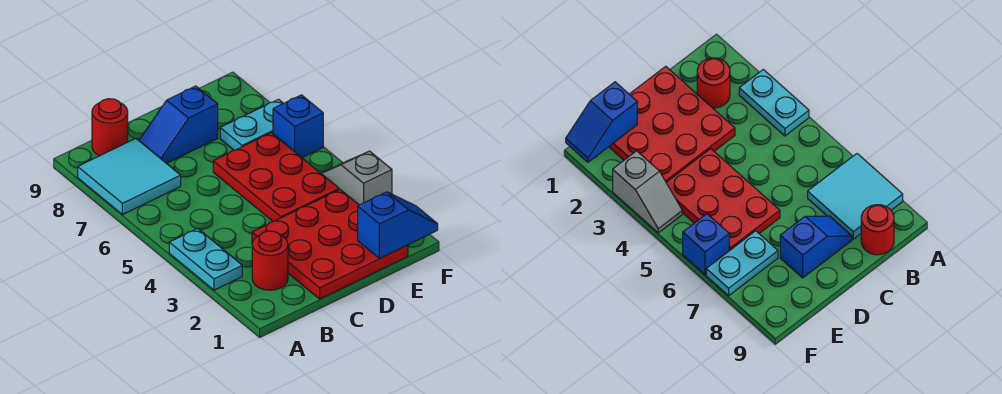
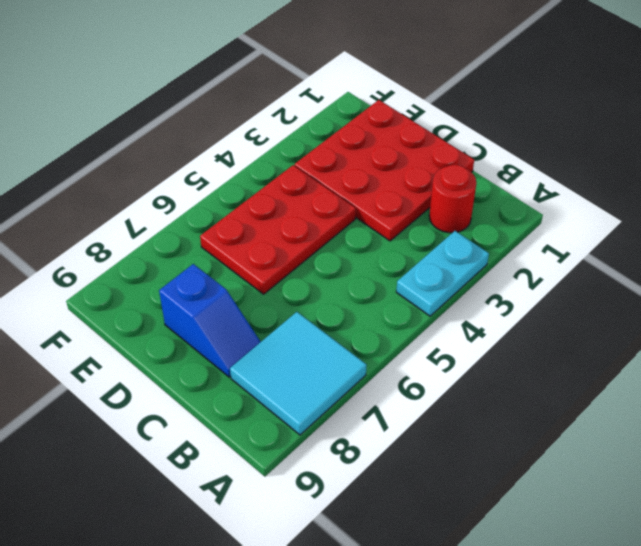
none -> red round brick B9 level 1
none -> cyan plate E7:F7 level 1

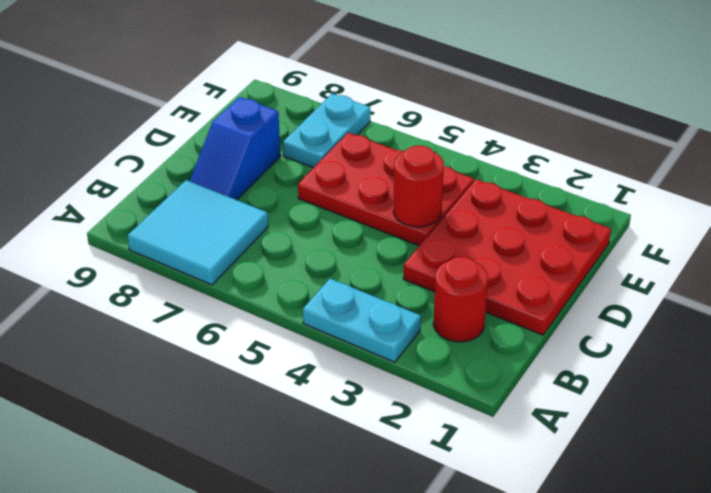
red round brick D4 level 2 -> red round brick B9 level 1
none -> grey slope F3:F4 level 1 top 3
none -> blue brick F6 level 1

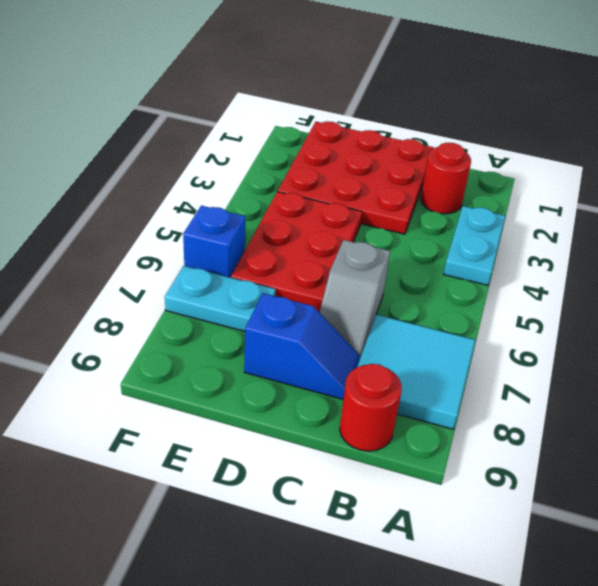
grey slope C6:C7 level 1 top 6 -> grey slope F3:F4 level 1 top 3
none -> blue slope E1:F1 level 2 top E

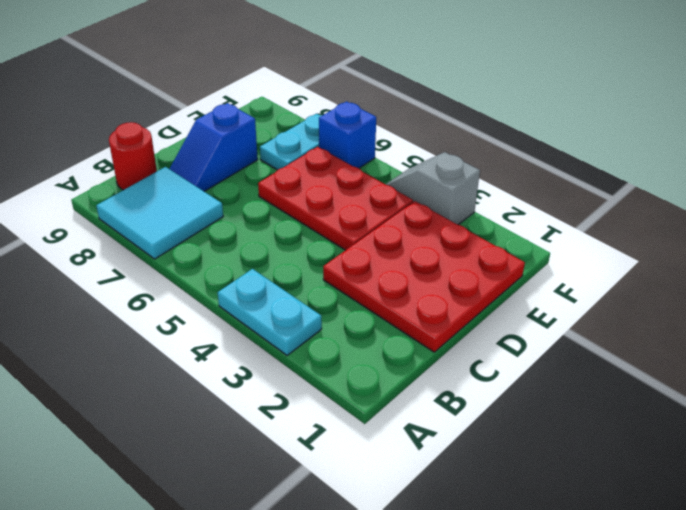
none -> red round brick B2 level 1
none -> blue slope E1:F1 level 2 top E

